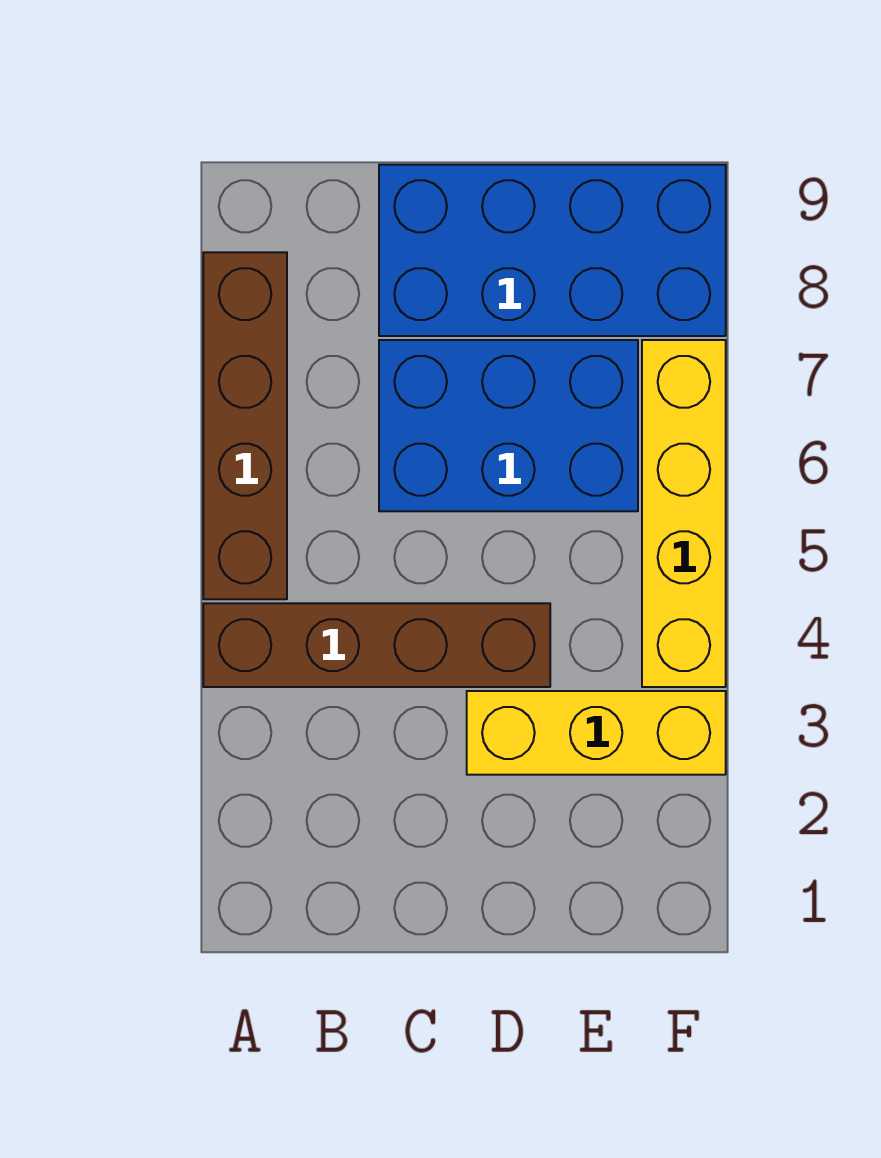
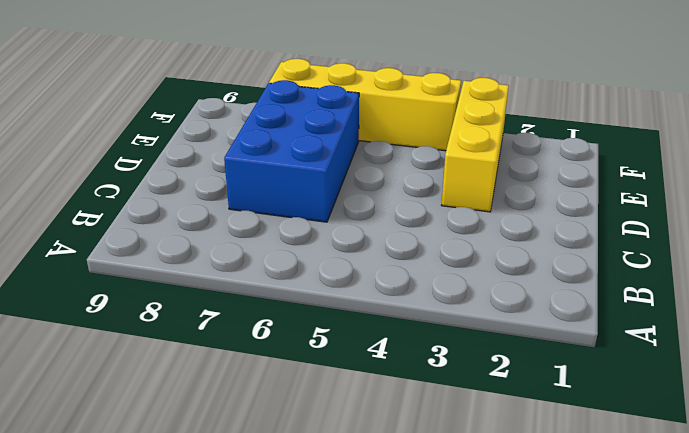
none -> brown brick A4:D4 level 1
none -> brown brick A5:A8 level 1

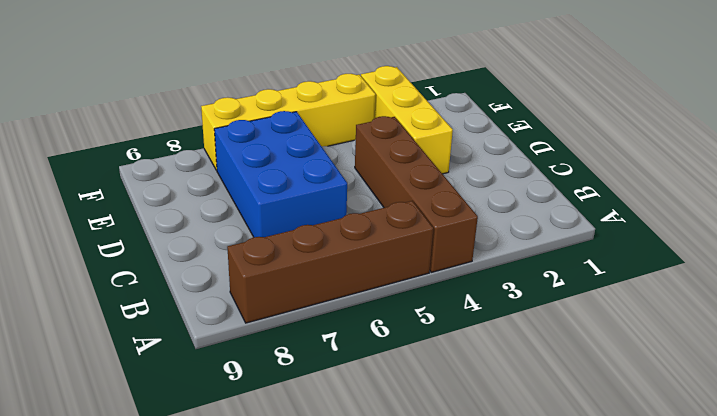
none -> blue brick C8:F9 level 1

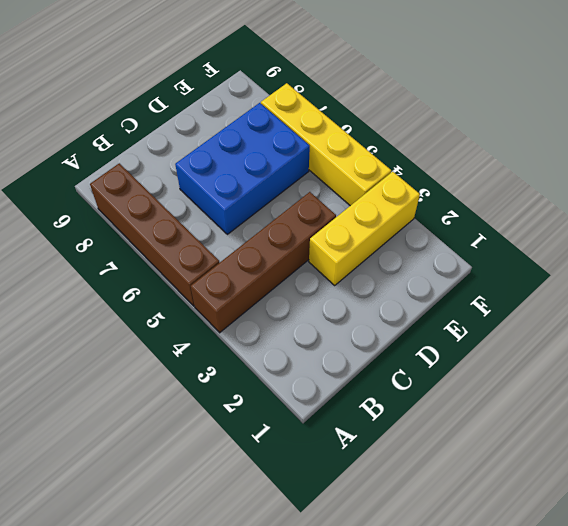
none -> blue brick C8:F9 level 1

